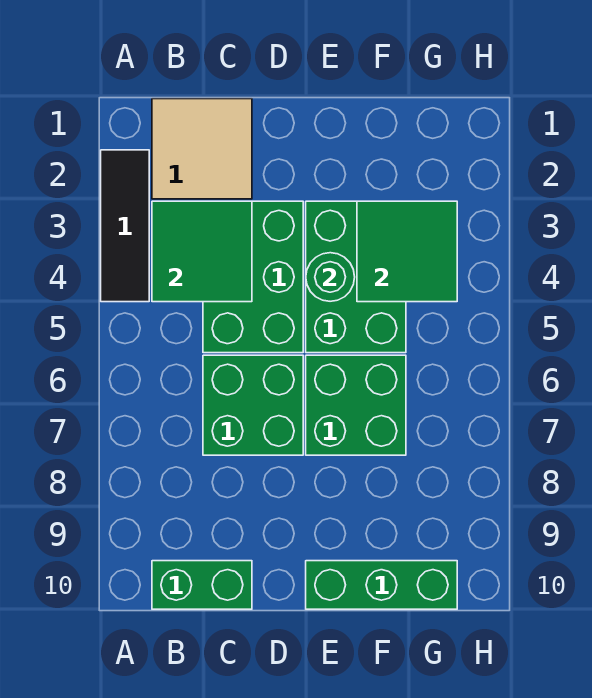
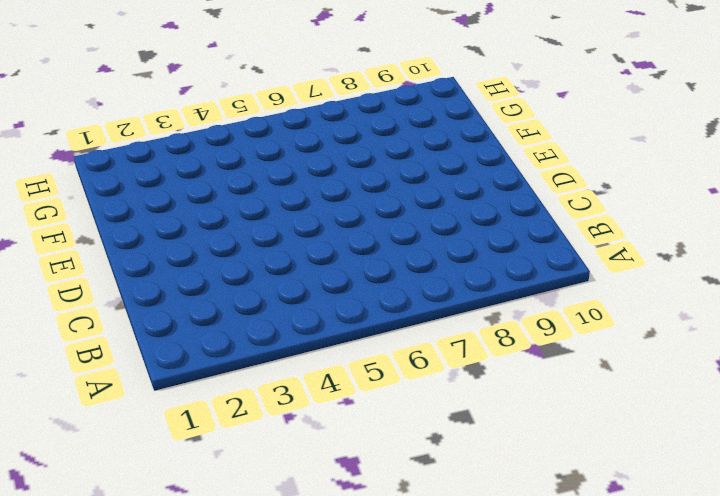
none -> black tile A2:A4 level 1
none -> tan tile B1:C2 level 1

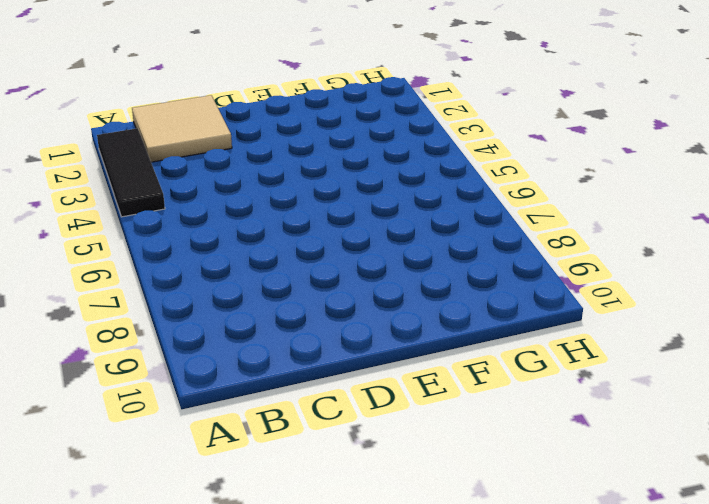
none -> green brick B10:C10 level 1
none -> green brick C3:D5 level 1

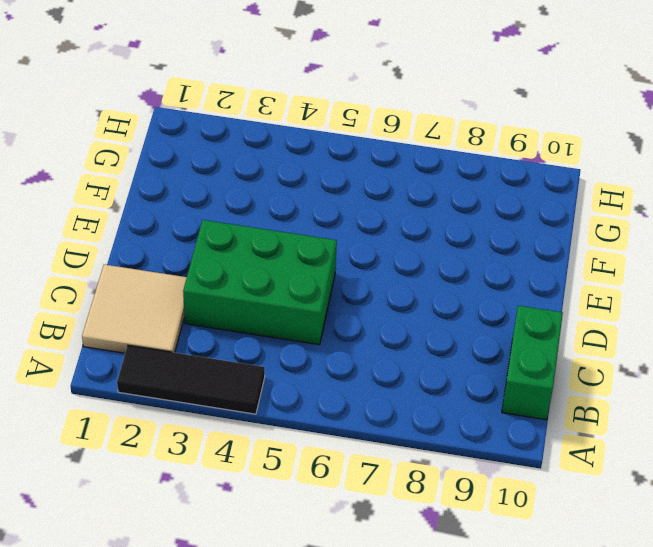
none -> green brick C6:D7 level 1
none -> green brick E3:F5 level 1

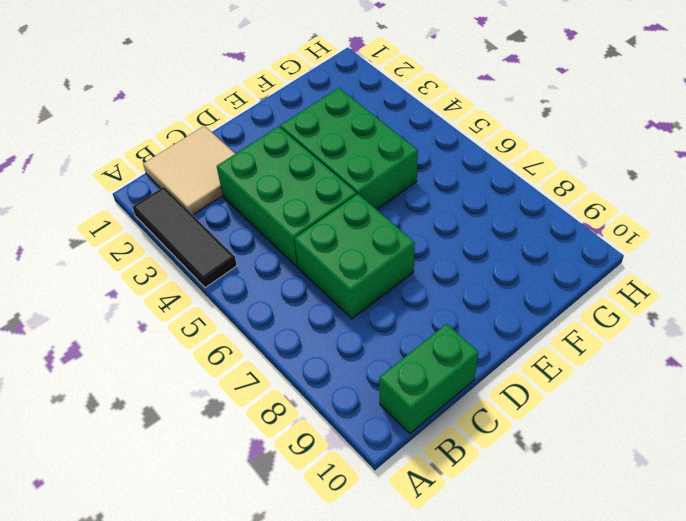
none -> green brick E6:F7 level 1
none -> green brick E10:G10 level 1

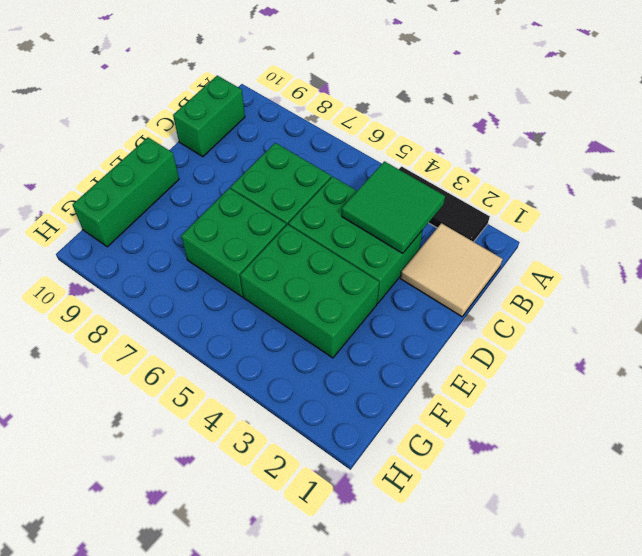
none -> green round brick E4 level 2
none -> green tile F3:G4 level 2

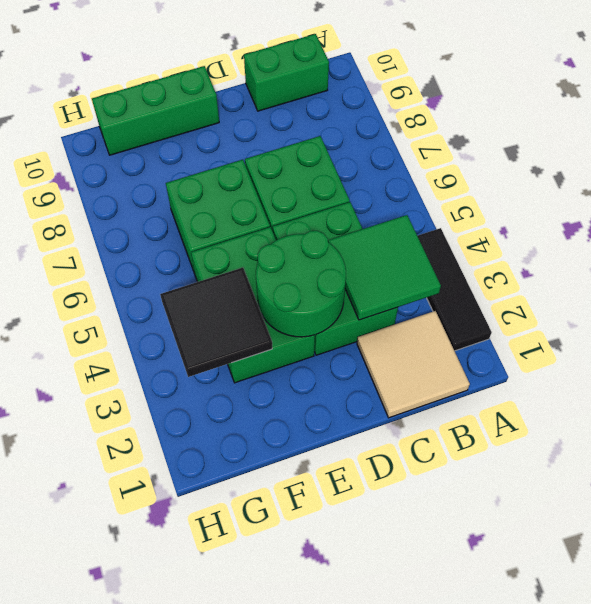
green round brick D3:E4 level 2 -> green round brick E4 level 2
black tile F3:G4 level 2 -> green tile F3:G4 level 2

